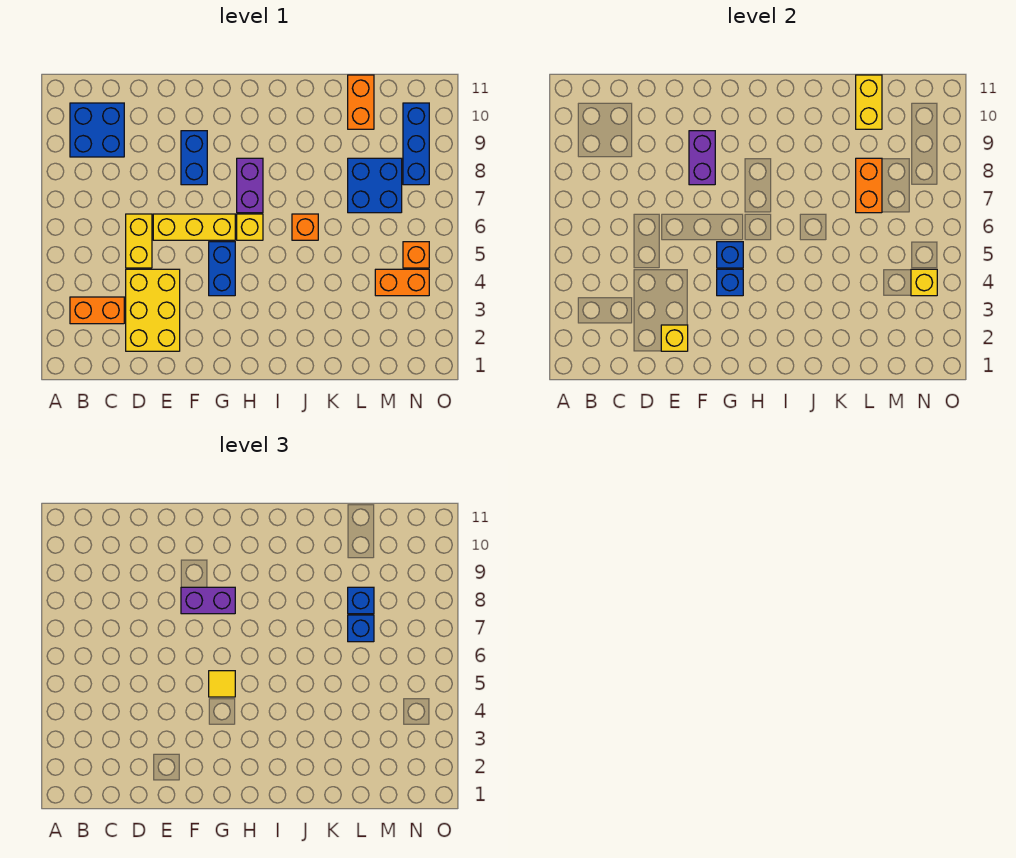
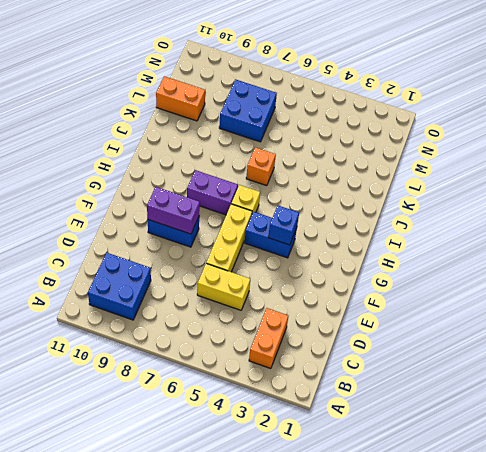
none -> yellow brick D2:E4 level 1
none -> orange brick M4:N4 level 1
none -> orange brick N5 level 1

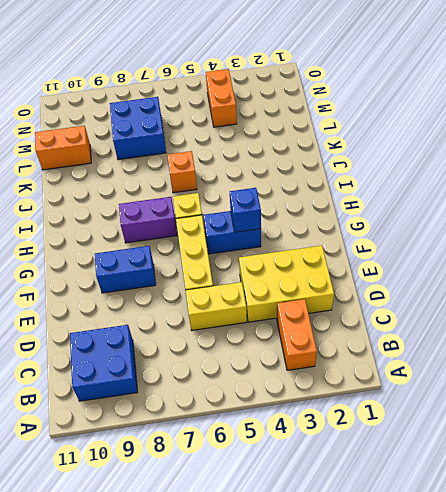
none -> orange brick N5 level 1
none -> blue brick N8:N10 level 1
none -> yellow brick E2 level 2

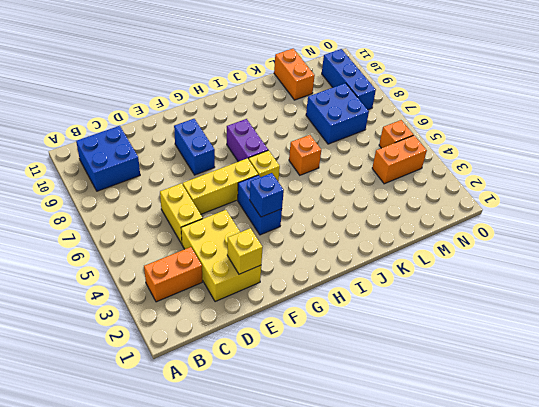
none -> purple brick F8:F9 level 2
none -> blue brick G5 level 2
none -> orange brick L7:L8 level 2

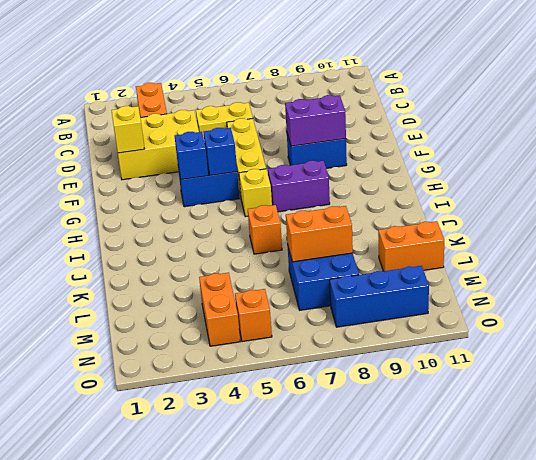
none -> blue brick B9:C10 level 1
none -> yellow brick L10:L11 level 2
none -> yellow brick N4 level 2

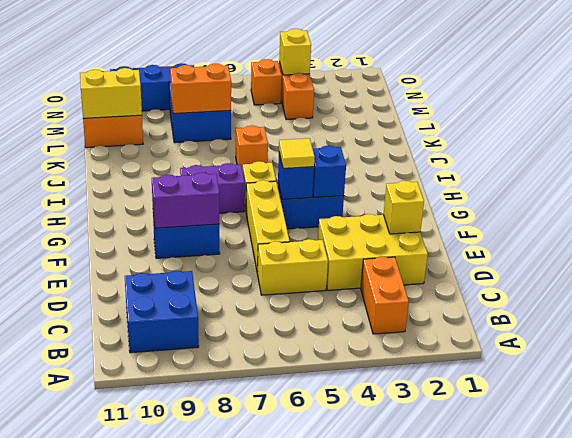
none -> purple brick F8:G8 level 3
none -> blue brick L7 level 3
none -> blue brick L8 level 3

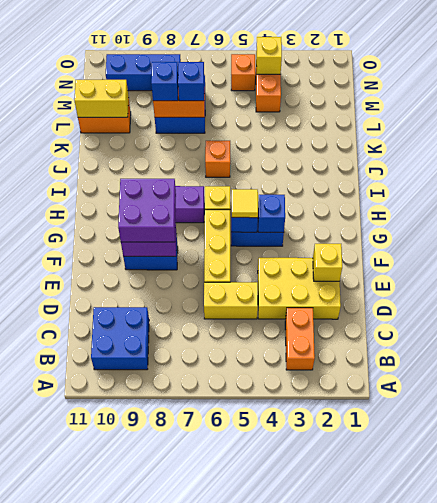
purple brick F8:G9 level 3 -> purple brick F8:G8 level 3

